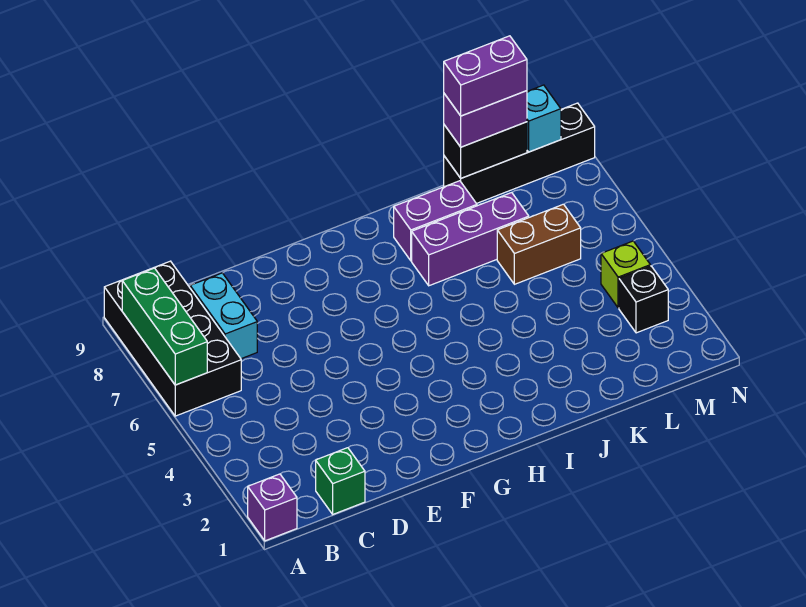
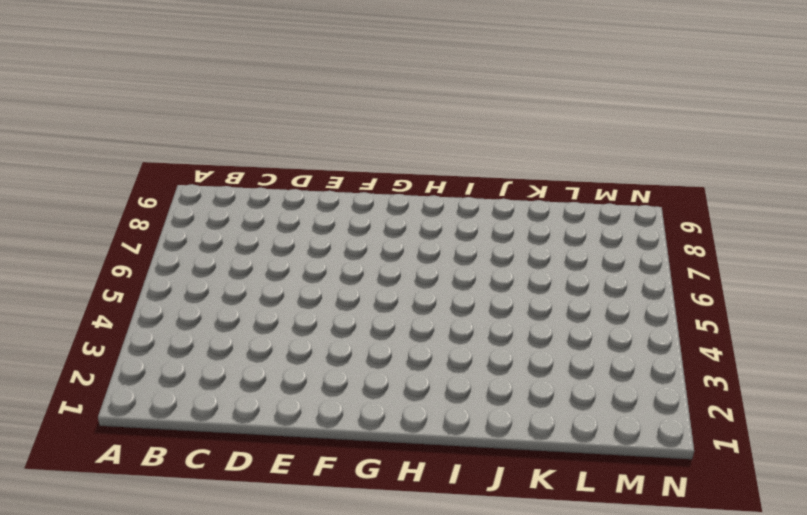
none -> purple brick A1 level 1
none -> black brick A6:B9 level 1
none -> green brick C1 level 1

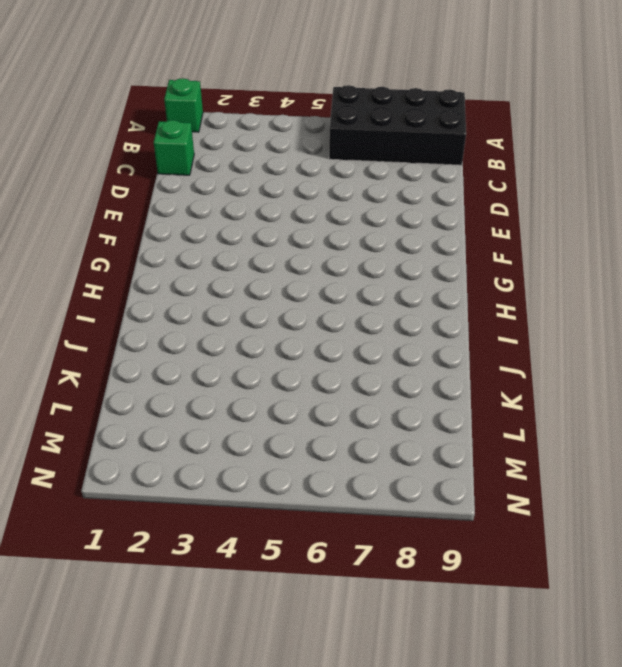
green brick A1 level 1 -> purple brick A1 level 1
none -> cyan brick C7:C8 level 1
none -> purple brick I7:K7 level 1
none -> purple brick I8:J8 level 1

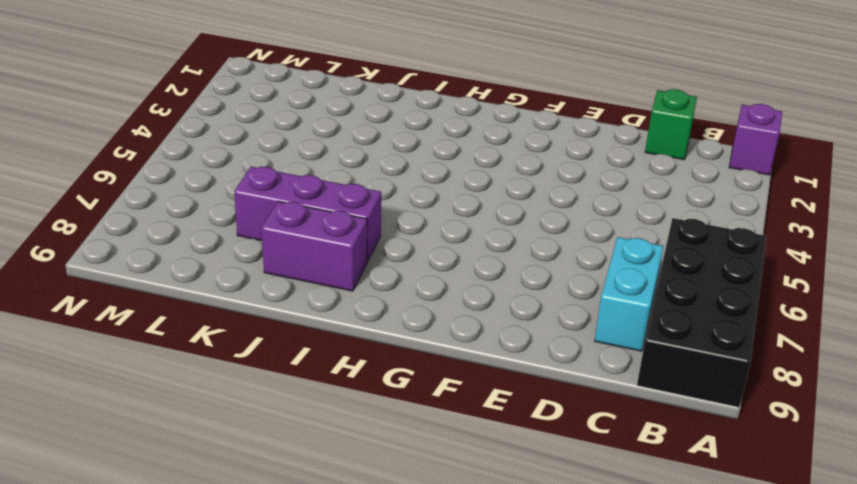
none -> brown brick K6:L6 level 1
none -> black brick K9:N9 level 1
none -> black brick M3 level 1

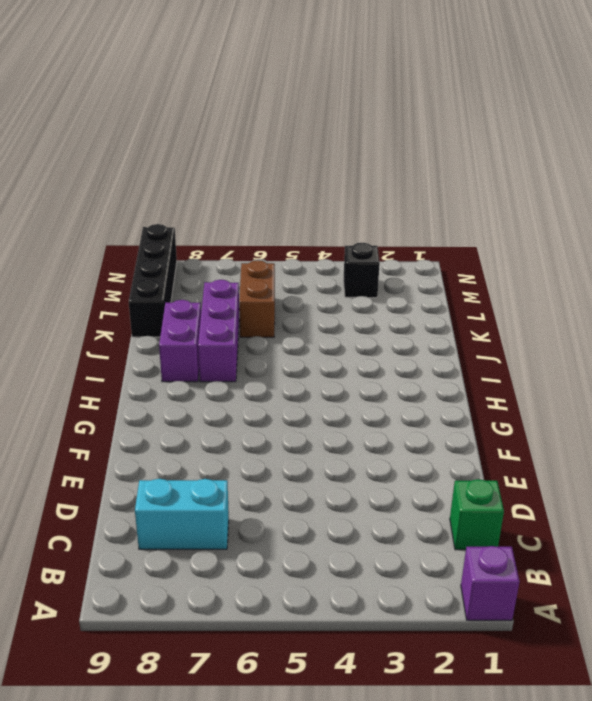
none -> black brick A6:B9 level 1
none -> lime brick M4 level 1
none -> green brick A6:A8 level 2

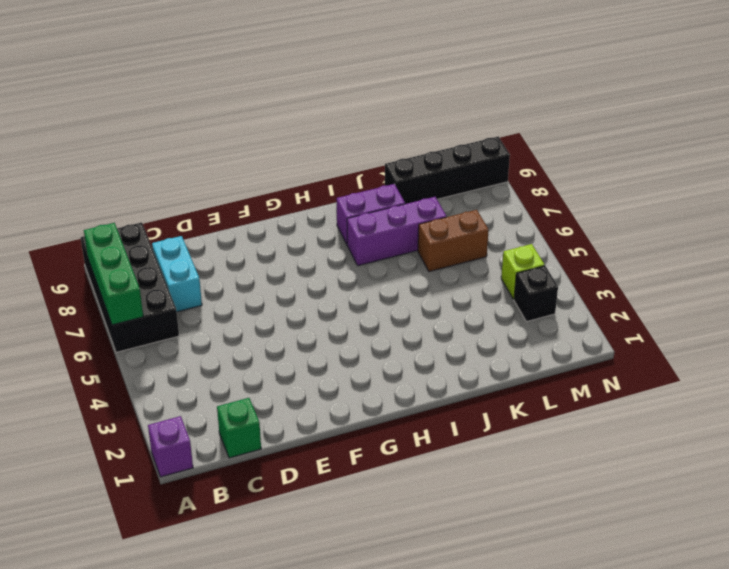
none -> black brick K9:L9 level 2
none -> cyan brick M9 level 2
none -> purple brick K9:L9 level 3

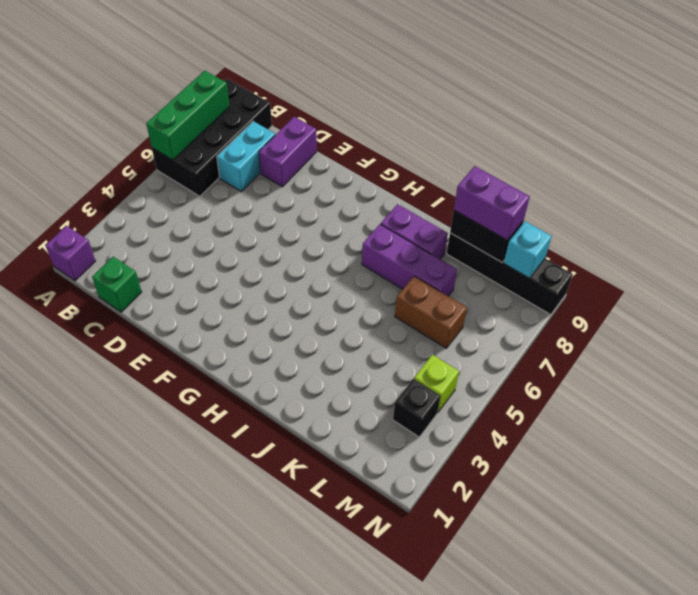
purple brick D8:D9 level 1 -> purple brick K9:L9 level 4

